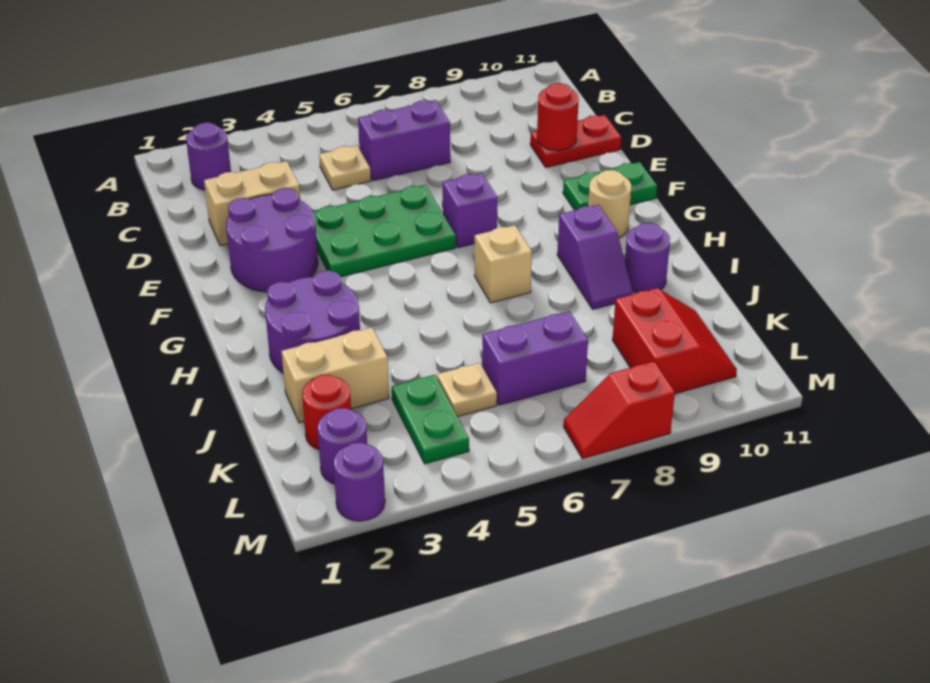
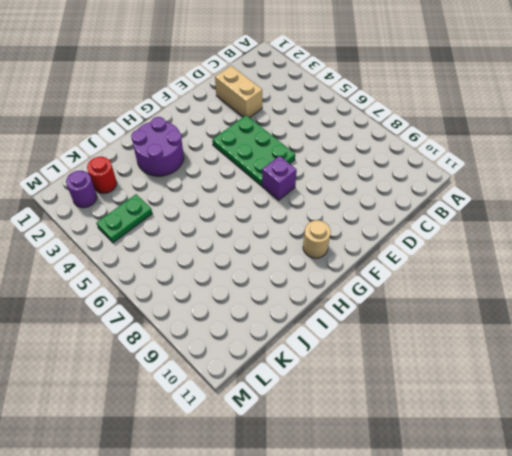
none -> purple round brick B2 level 1
none -> tan plate C5 level 1
none -> purple brick C6:C7 level 1

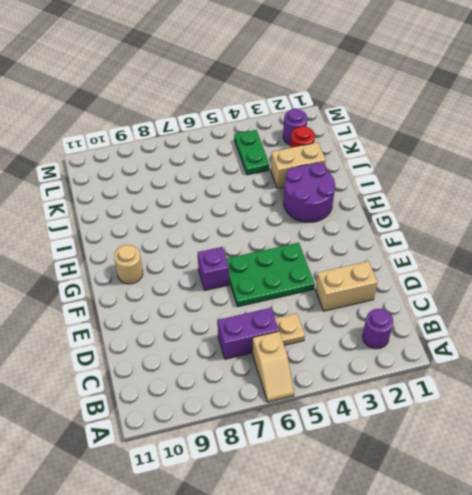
tan slope A6:B6 level 1 top B -> none
none -> red plate D10:D11 level 1
none -> purple round brick E2:F3 level 1
none -> green plate F10:F11 level 1

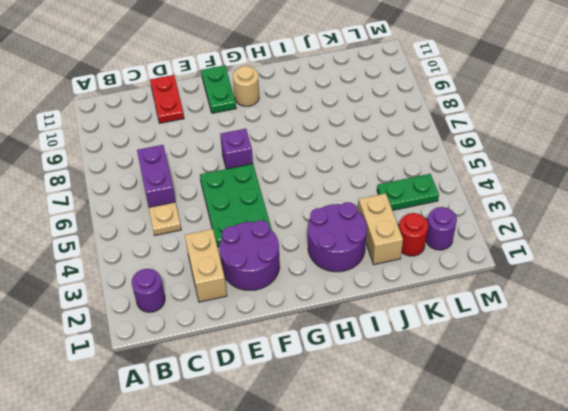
none -> tan brick H7 level 1
none -> purple slope H9:I9 level 1 top H
none -> purple round brick I10 level 1

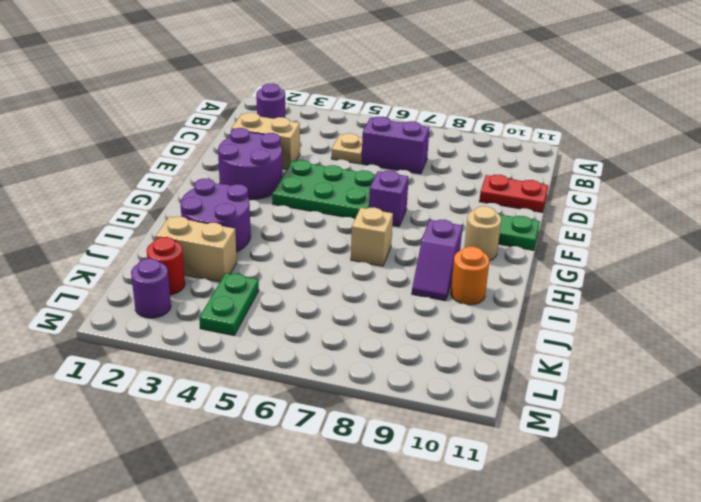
orange round brick I10 level 1 -> purple round brick I10 level 1
none -> tan plate K5 level 1
none -> purple brick K6:K7 level 1
none -> red slope K9:L10 level 1 top 9

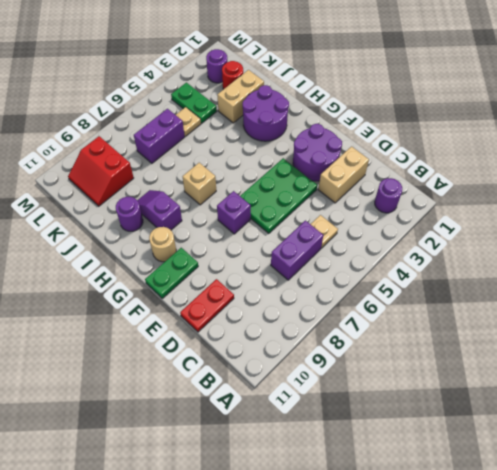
none -> purple round brick M2 level 1
none -> red slope M7:M8 level 1 top 8
none -> red round brick D10 level 2

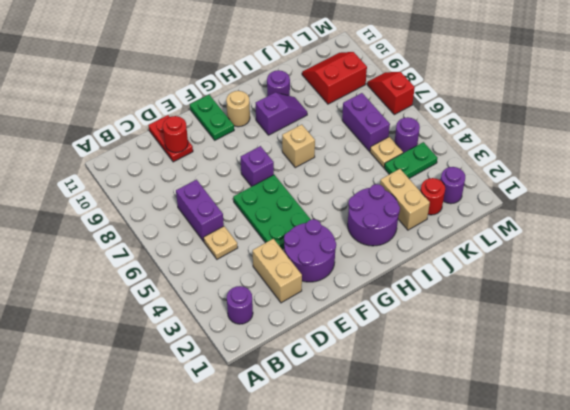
purple round brick L5 level 1 -> purple round brick M2 level 1
red slope M7:M8 level 1 top 7 -> red slope M7:M8 level 1 top 8

